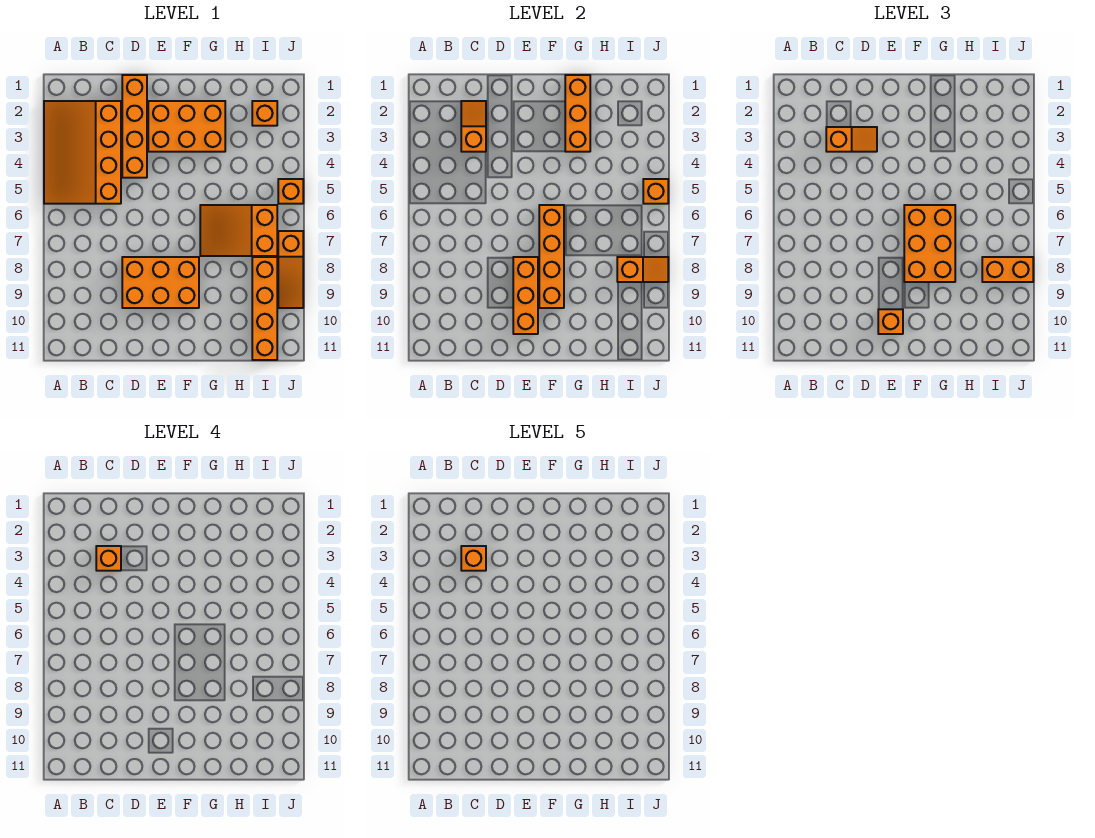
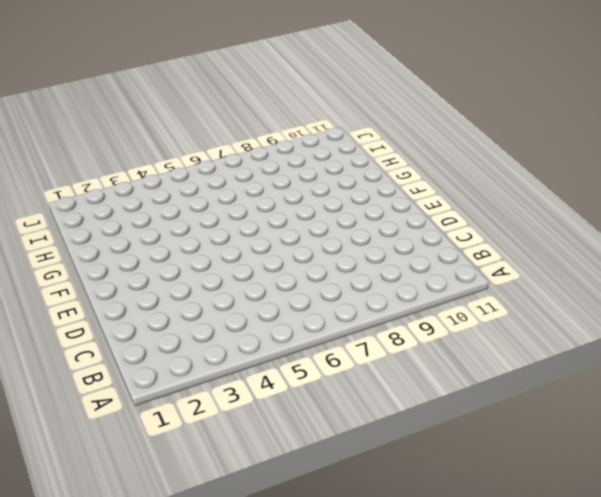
none -> orange slope A2:C5 level 1 top C
none -> orange brick D1:D4 level 1
none -> orange brick D8:F9 level 1

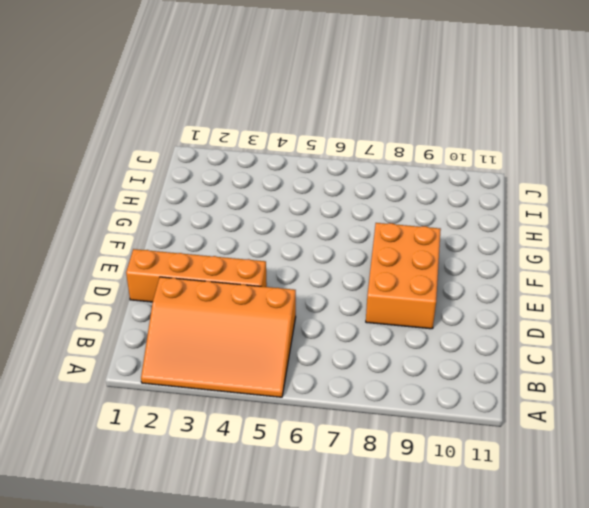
none -> orange brick E2:G3 level 1
none -> orange slope G6:I7 level 1 top I
none -> orange brick I2 level 1

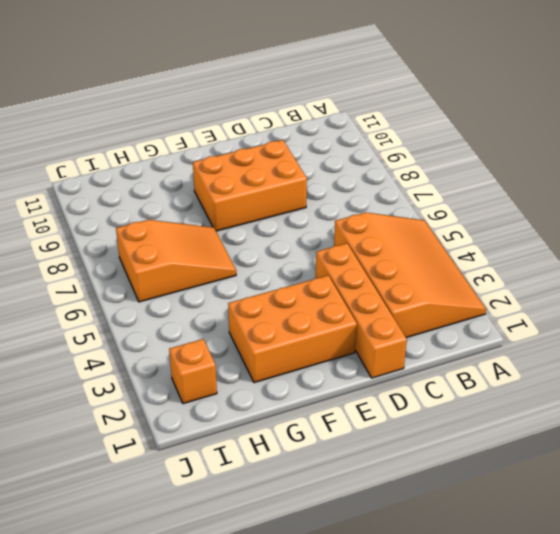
none -> orange brick I8:I11 level 1
none -> orange brick J5 level 1
none -> orange slope J7:J9 level 1 top 7

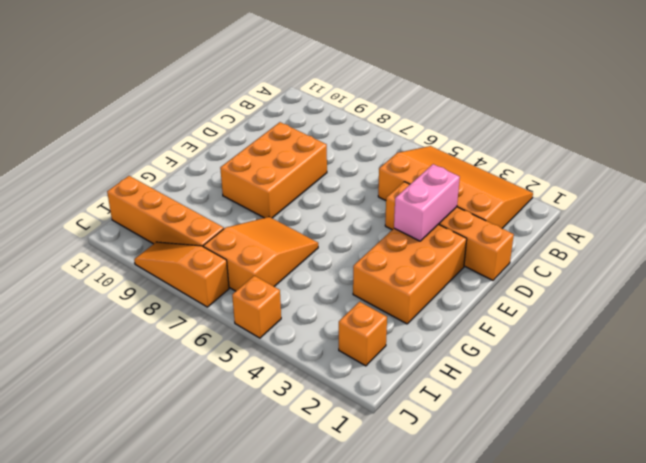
pink brick D3:E3 level 2 -> none
none -> orange slope C2:C3 level 2 top 3
none -> orange brick E8:E10 level 2
none -> orange brick F6:F9 level 2

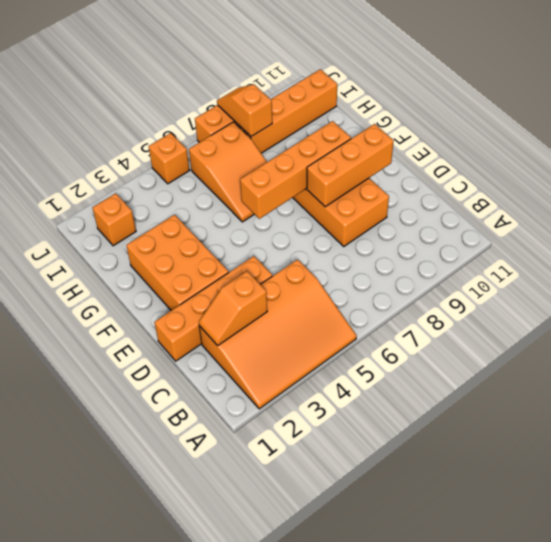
none -> orange brick G1:G3 level 2
none -> orange brick J5 level 2
none -> orange slope C3:D3 level 3 top C

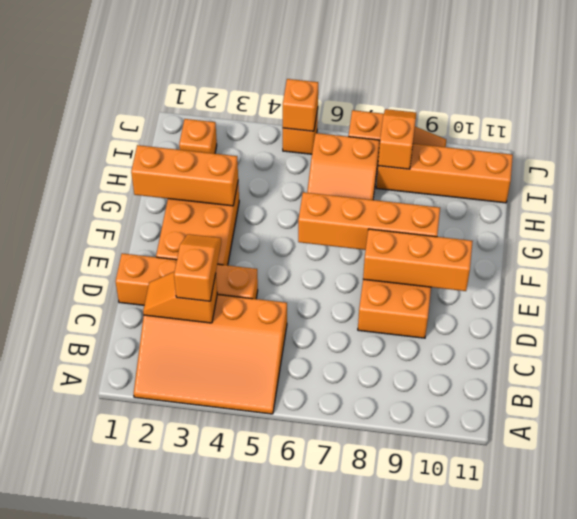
none -> orange brick E10 level 3
none -> orange brick F6:G8 level 3
none -> orange brick I8:J8 level 3

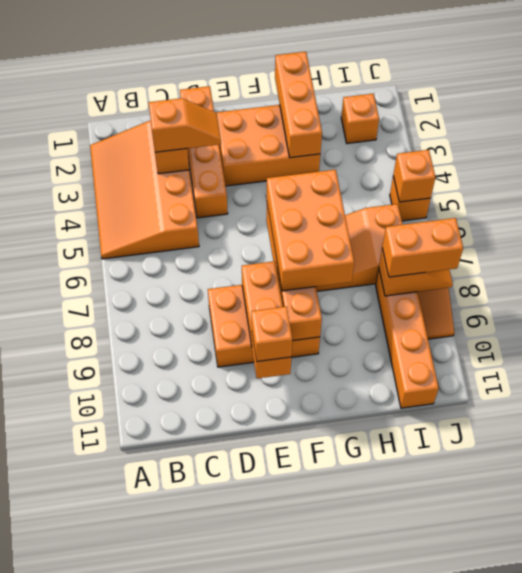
none -> orange brick C3 level 4
none -> orange brick C3 level 5

